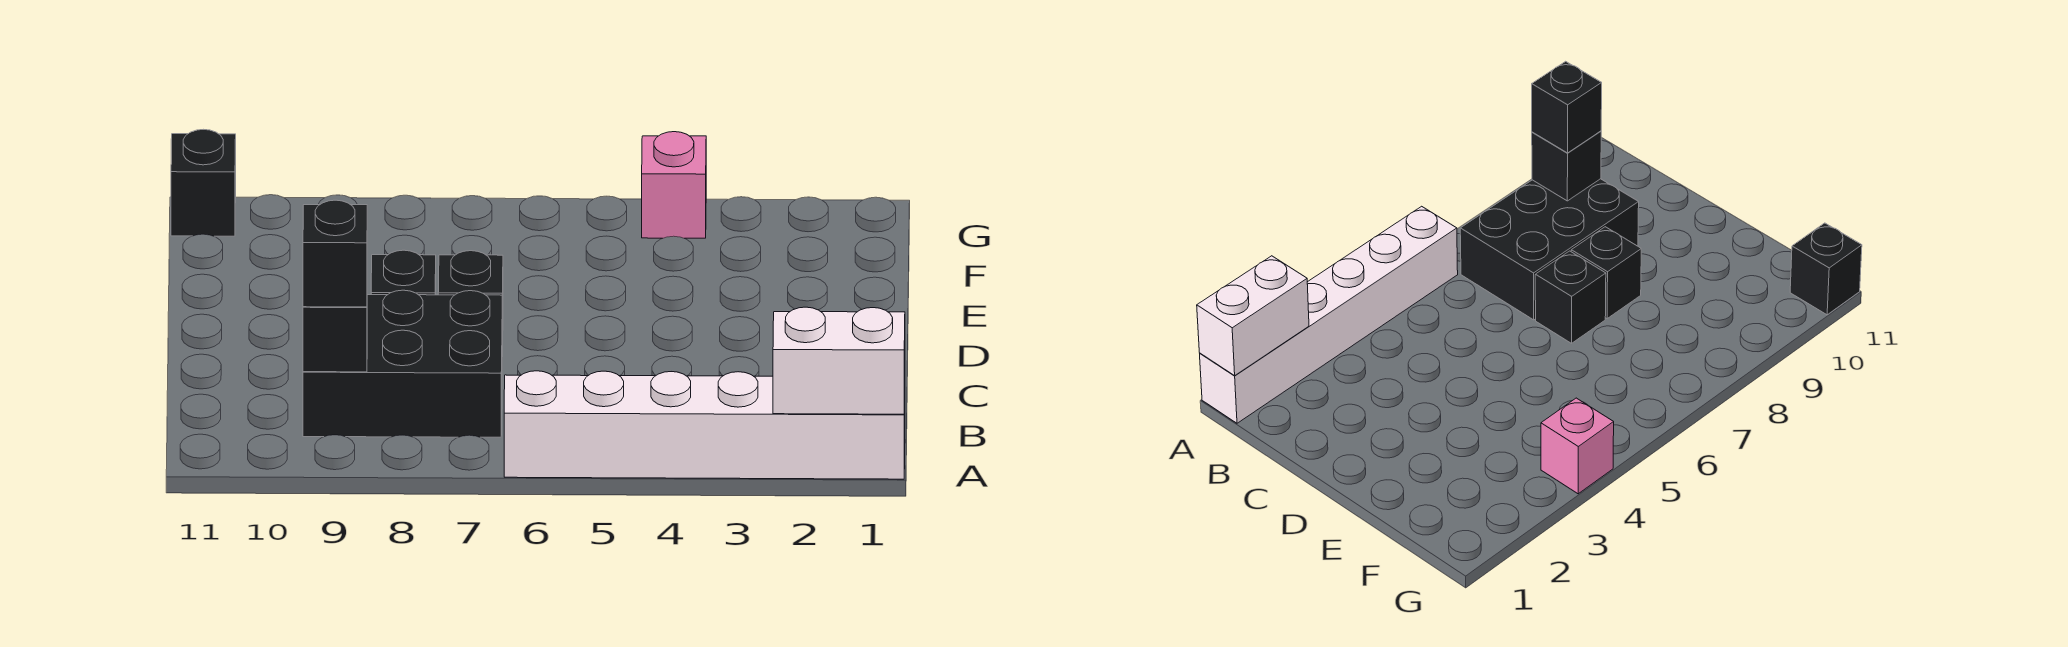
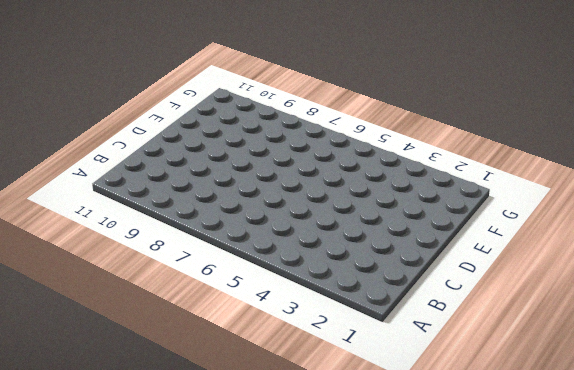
none -> white brick A1:A6 level 1
none -> black brick B7:C9 level 1

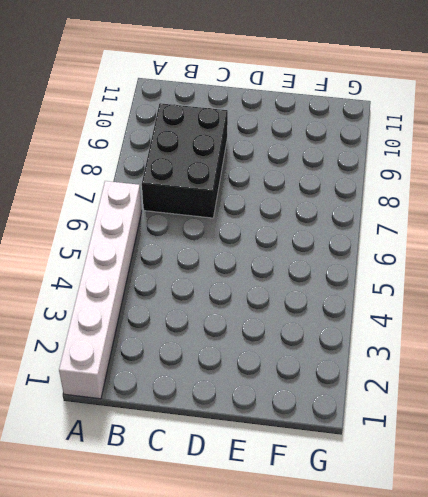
none -> black brick D7 level 1
none -> black brick D8 level 1

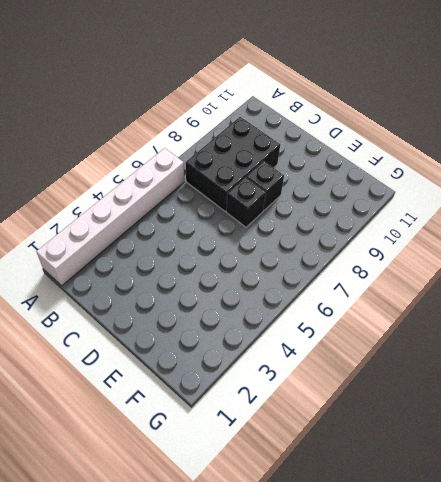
none -> pink brick G4 level 1
none -> black brick G11 level 1

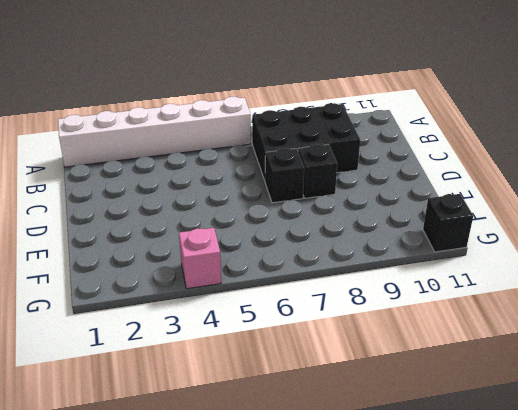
none -> white brick A1:A2 level 2
none -> black brick B9 level 2

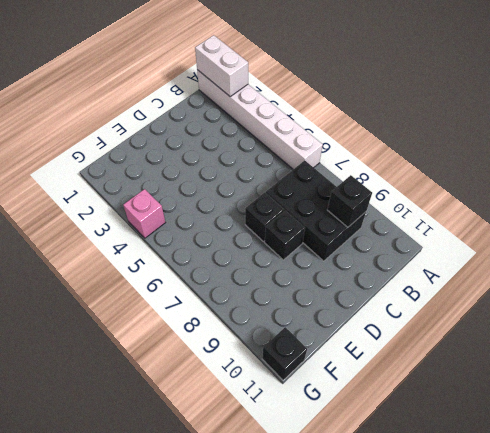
none -> black brick B9 level 3

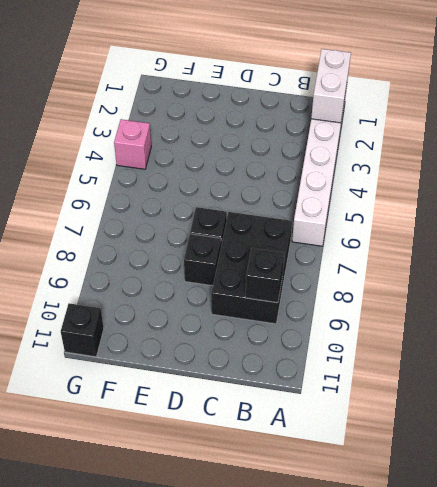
none -> black brick B9 level 3

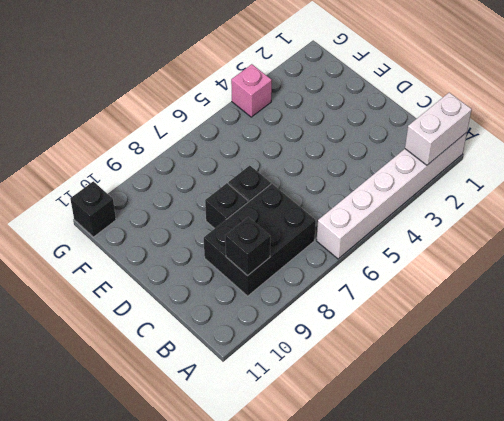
none -> black brick B9 level 3

